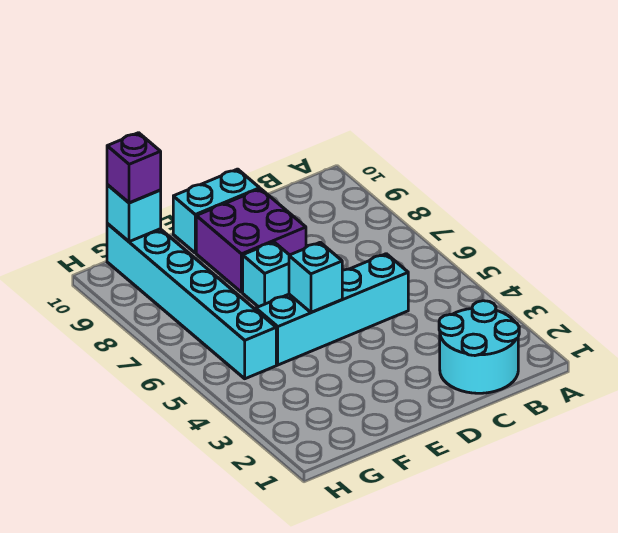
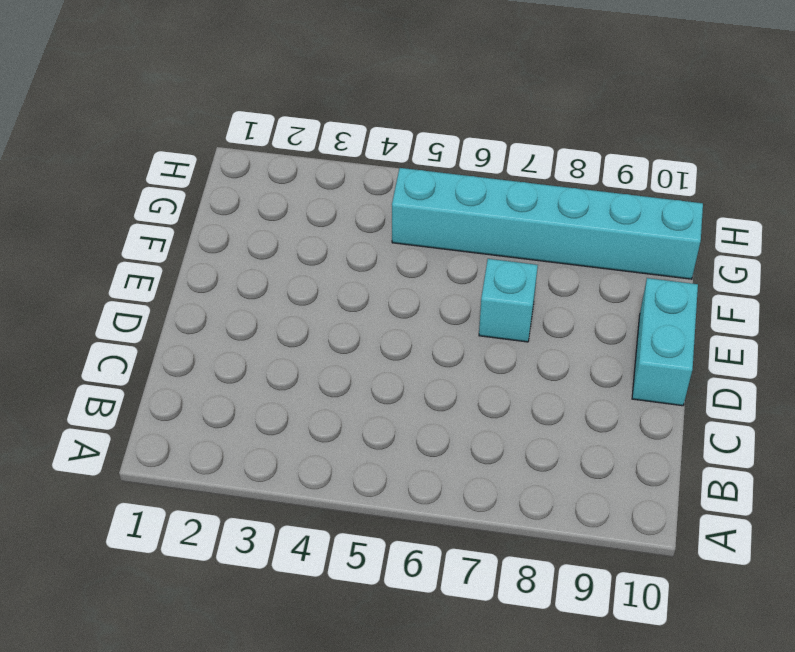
none -> cyan round brick B1:C2 level 1
none -> cyan brick C5:F5 level 1

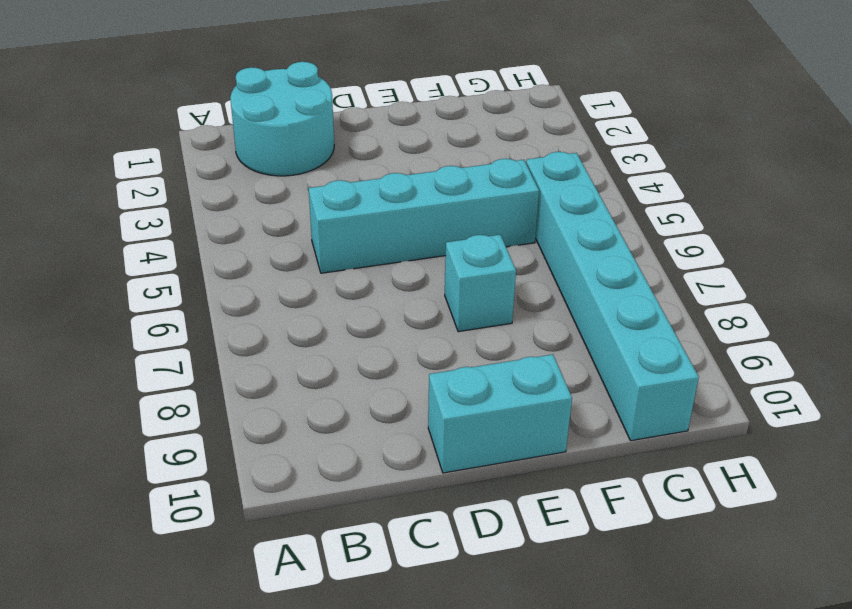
none -> purple brick D8:E9 level 1
none -> cyan brick E5 level 2

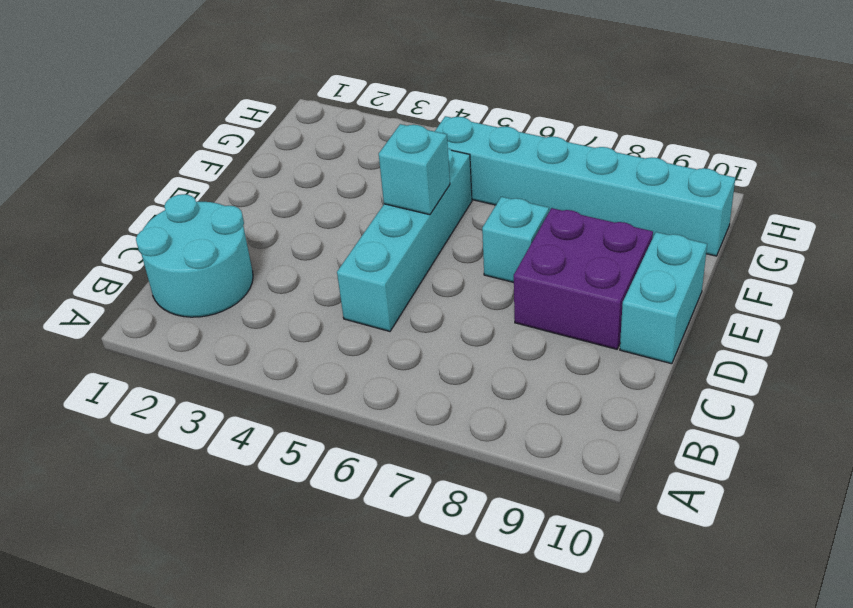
none -> cyan brick G10 level 2
none -> purple brick G10 level 3

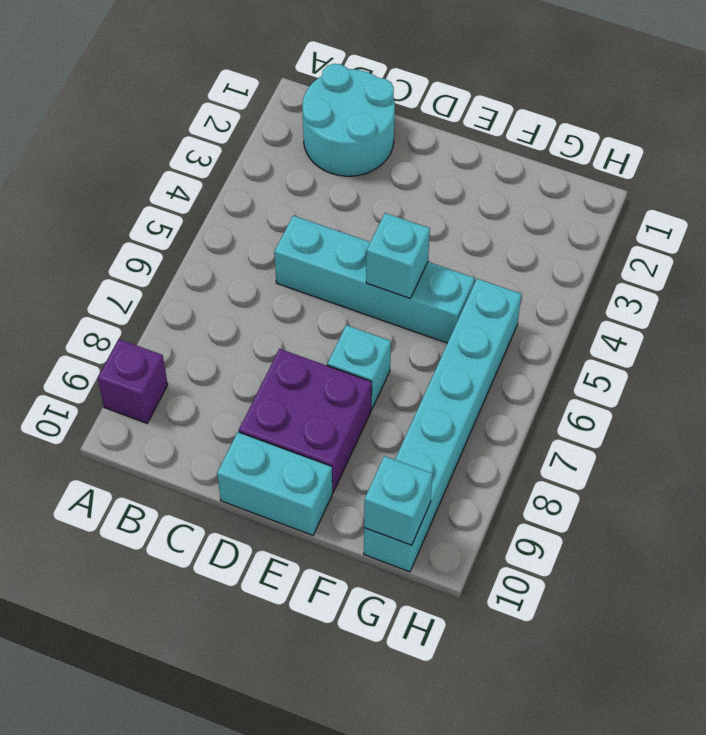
purple brick A9 level 1 -> purple brick G10 level 3

